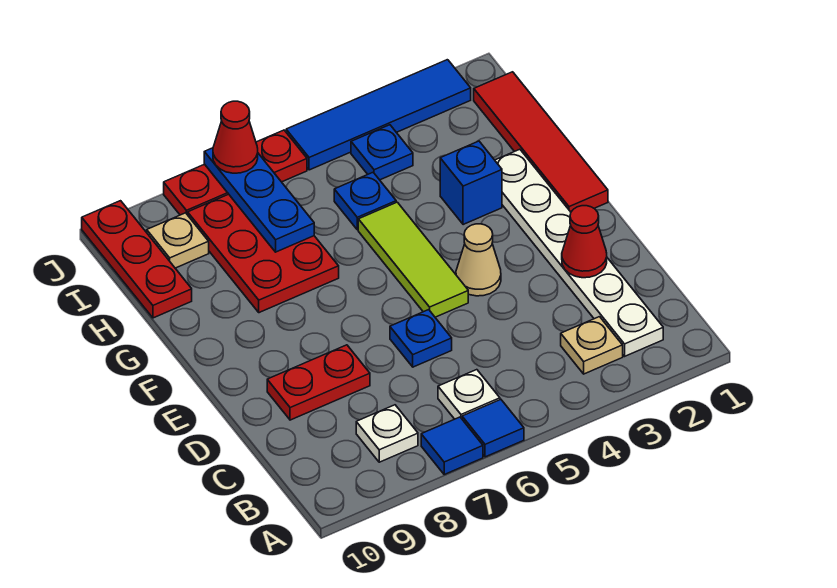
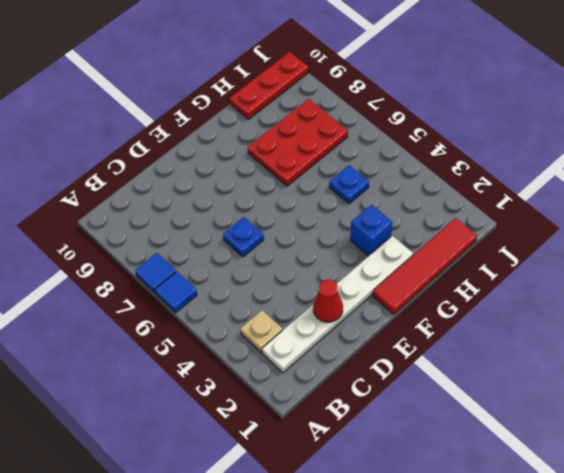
none -> white plate B6 level 1
none -> white plate B8 level 1
none -> red plate D8:D9 level 1

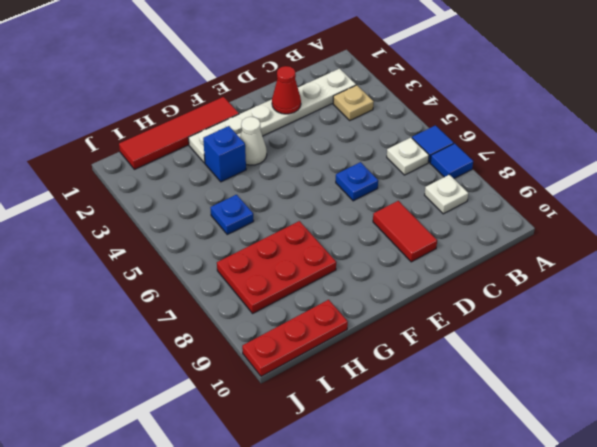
red tile D8:D9 level 1 -> red plate D8:D9 level 1
white cone F3 level 1 -> none
none -> tan cone E4 level 1
none -> lime tile E5:G5 level 1
none -> blue plate I4 level 1

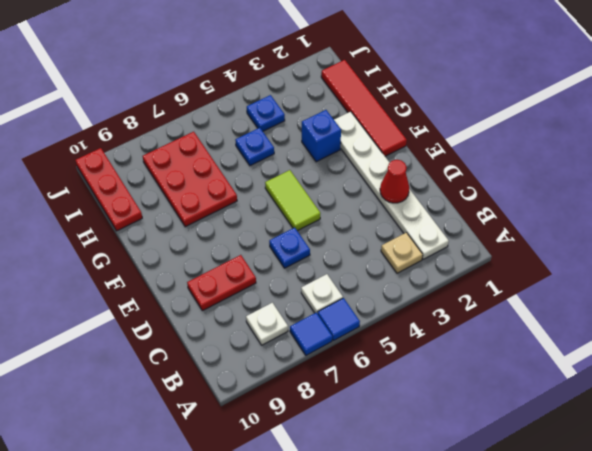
lime tile E5:F5 level 1 -> lime tile E5:G5 level 1
none -> tan cone E4 level 1
none -> tan plate I9 level 1
none -> blue tile J2:J5 level 1

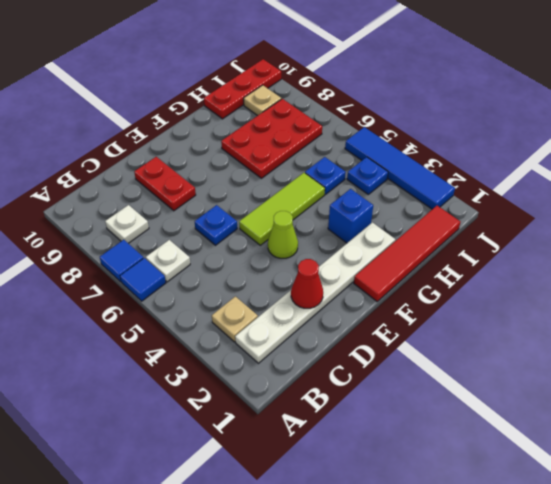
lime cone E4 level 1 -> tan cone E4 level 1
none -> red plate J6:J8 level 1
none -> blue plate H7:J7 level 2
none -> red cone J7 level 3

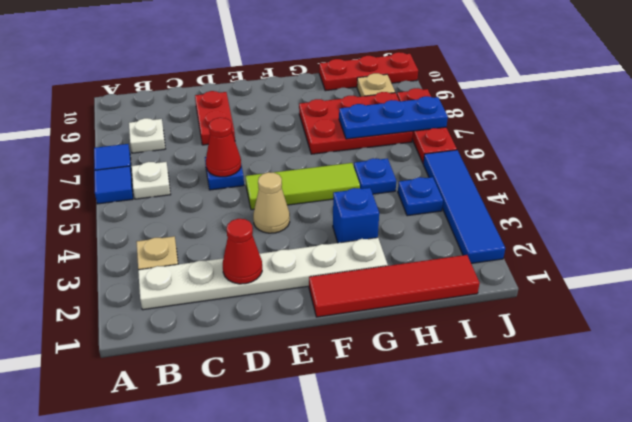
red cone D6 level 2 -> red cone J7 level 3

